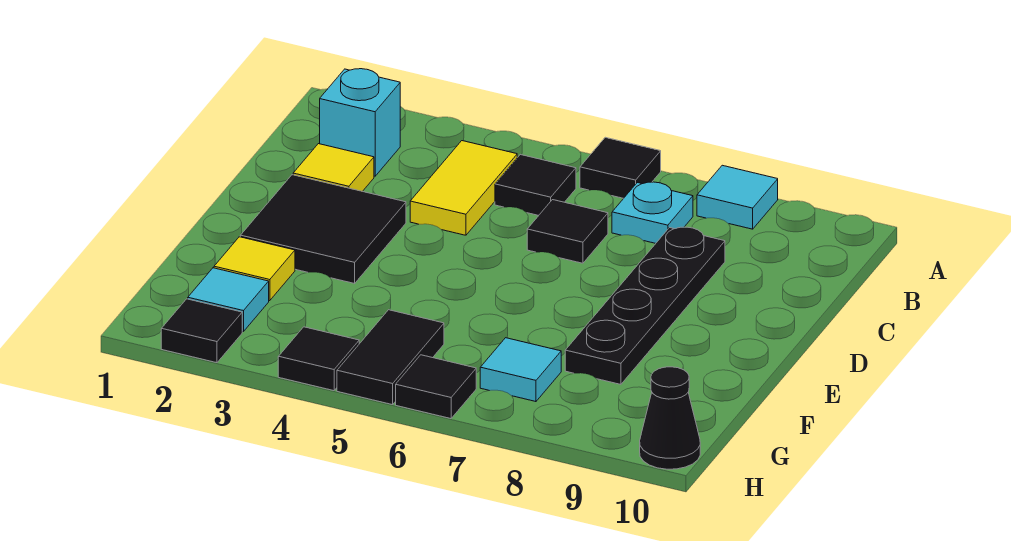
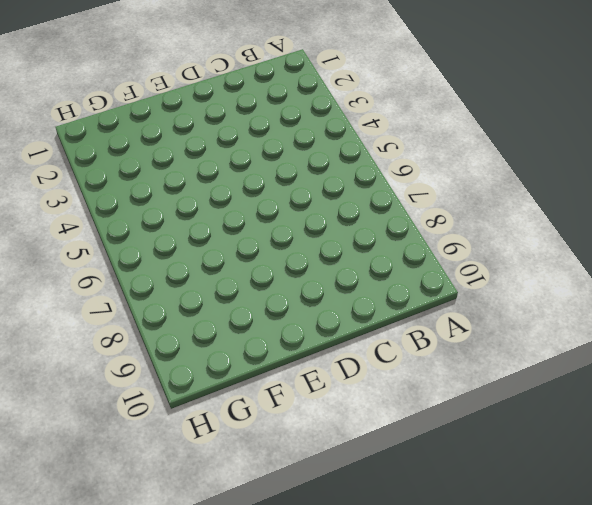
none -> black tile A6 level 1
none -> cyan tile A8 level 1
none -> cyan brick B2 level 1

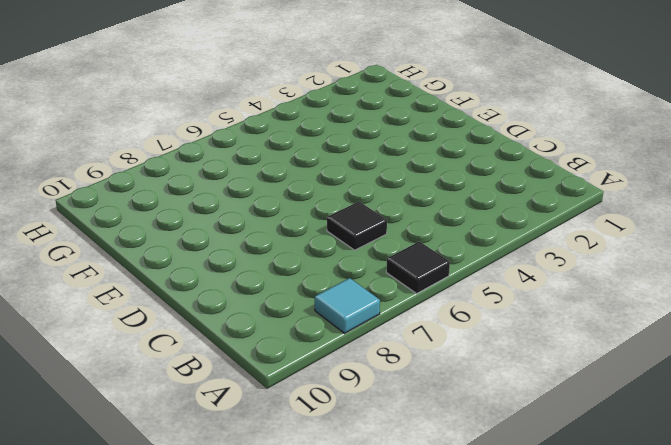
none -> cyan brick B2 level 1
none -> yellow tile B4:C4 level 1
none -> black tile B5 level 1

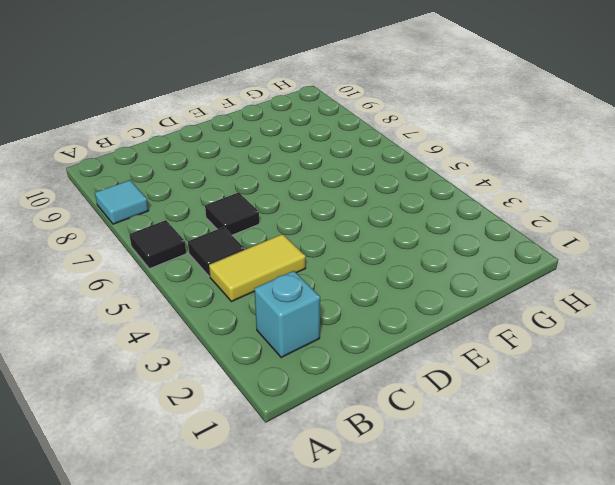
none -> cyan plate B7 level 1
none -> yellow tile C2 level 1
none -> black plate C8:F8 level 1

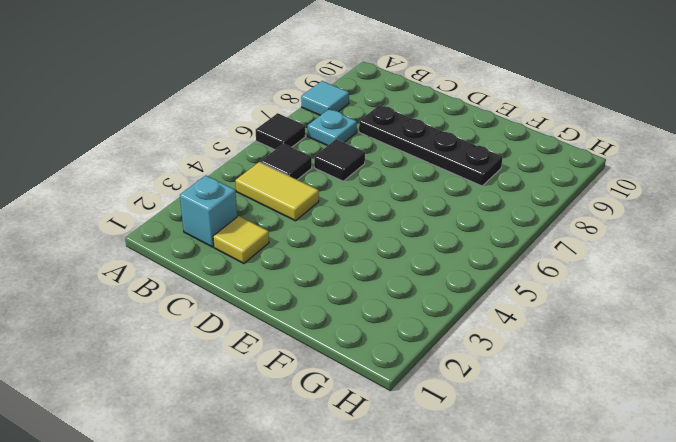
none -> black tile D2:E3 level 1
none -> yellow tile F2 level 1
none -> cyan tile G2 level 1

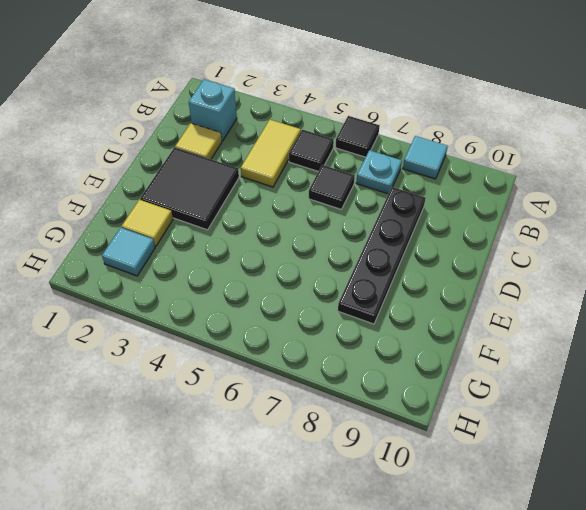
none -> black tile G5:H5 level 1
none -> cyan tile G7 level 1
none -> black tile H2 level 1

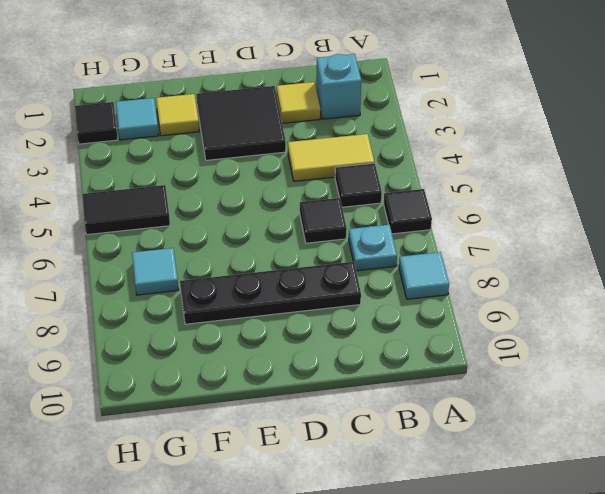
none -> black tile H4 level 1
none -> black tile H6 level 1
none -> black cone H10 level 1

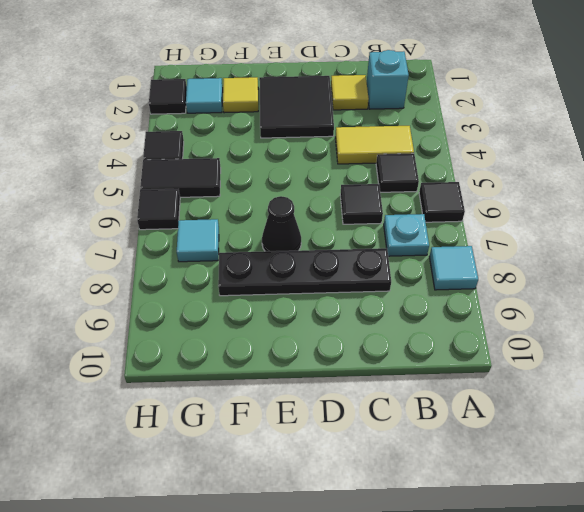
black cone E7 level 1 -> black cone H10 level 1

